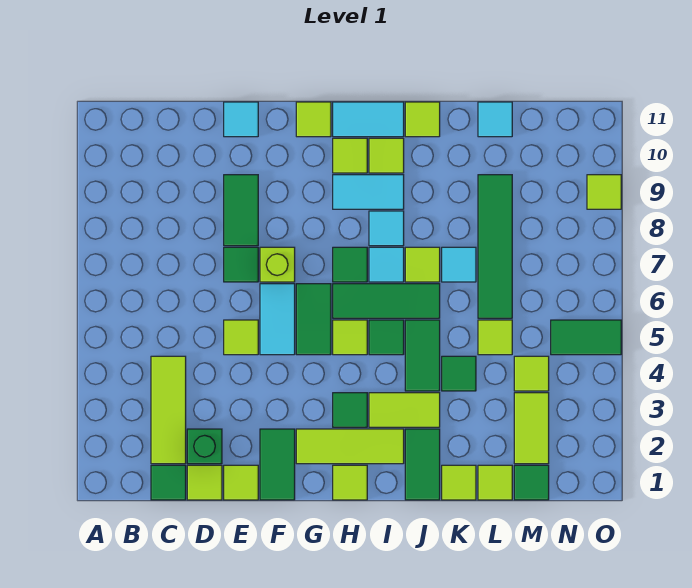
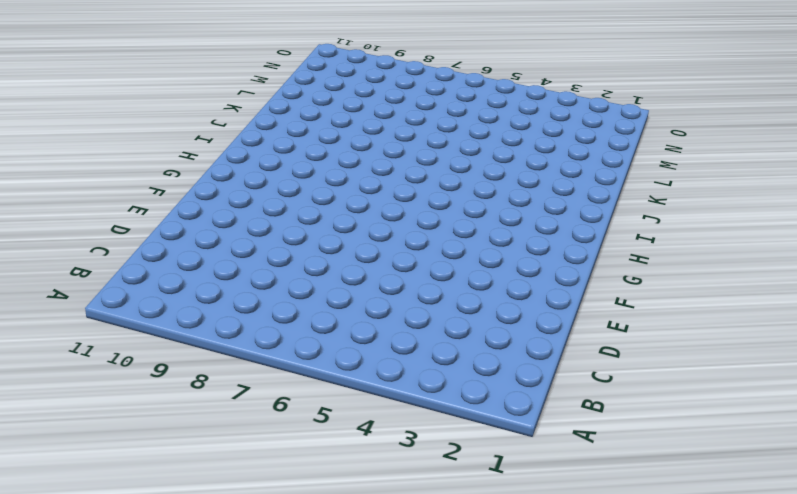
none -> green tile C1 level 1
none -> lime tile C2:C4 level 1
none -> lime tile D1 level 1
none -> green brick D2 level 1

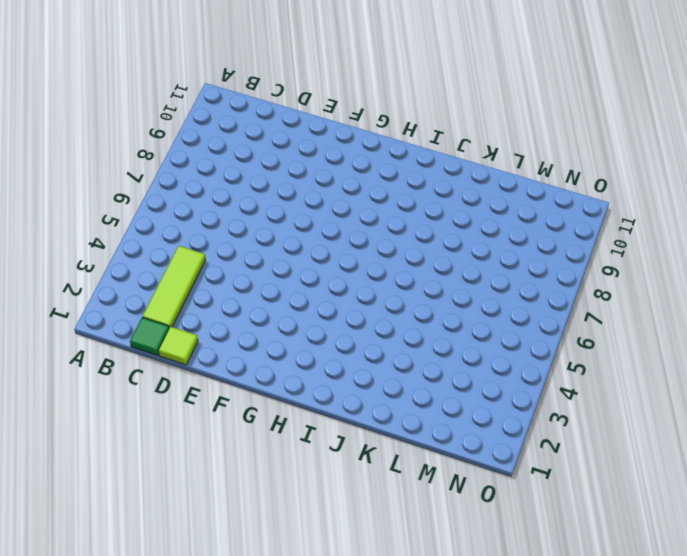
none -> green brick D2 level 1
none -> lime tile E1 level 1
none -> lime tile E5 level 1
none -> green tile E7 level 1

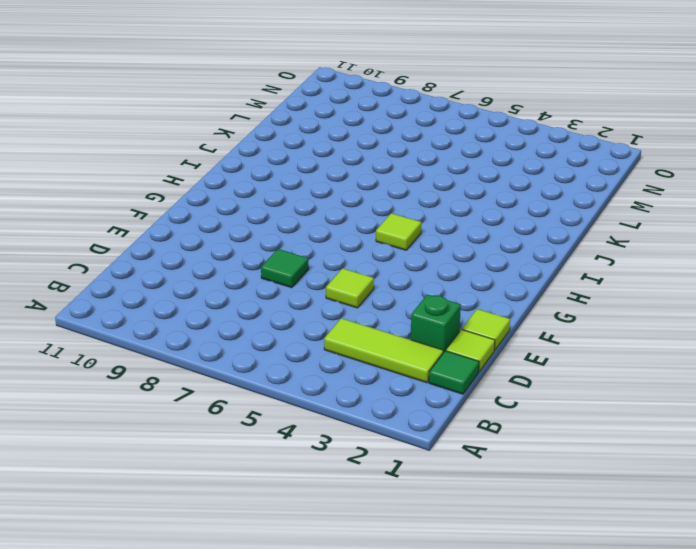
none -> green tile E8:E9 level 1
none -> cyan tile E11 level 1
none -> green tile F1:F2 level 1
none -> cyan tile F5:F6 level 1

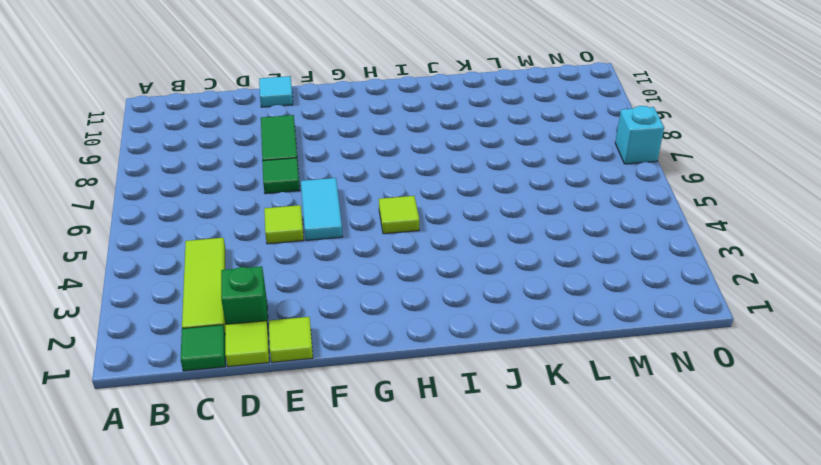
cyan brick O7 level 1 -> none
none -> green tile F1:F2 level 1
none -> lime brick F7 level 1
none -> lime tile G2:I2 level 1
none -> green tile G5:G6 level 1

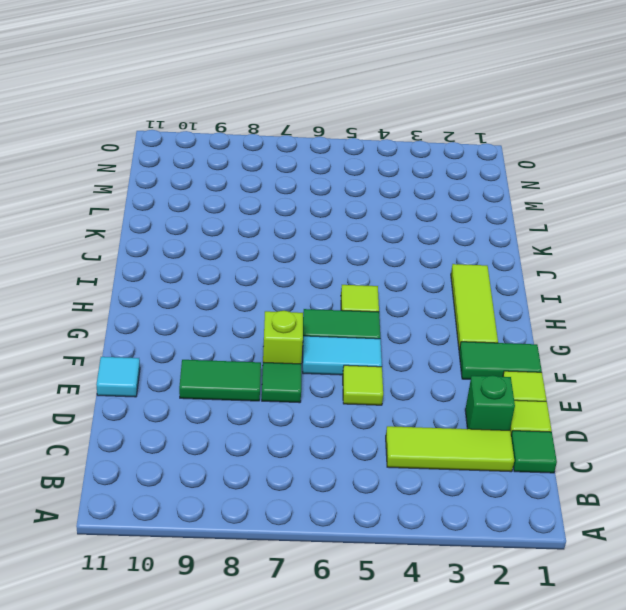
none -> lime tile G11 level 1
none -> lime tile H1 level 1
none -> green tile H3 level 1
none -> green tile H6:J6 level 1

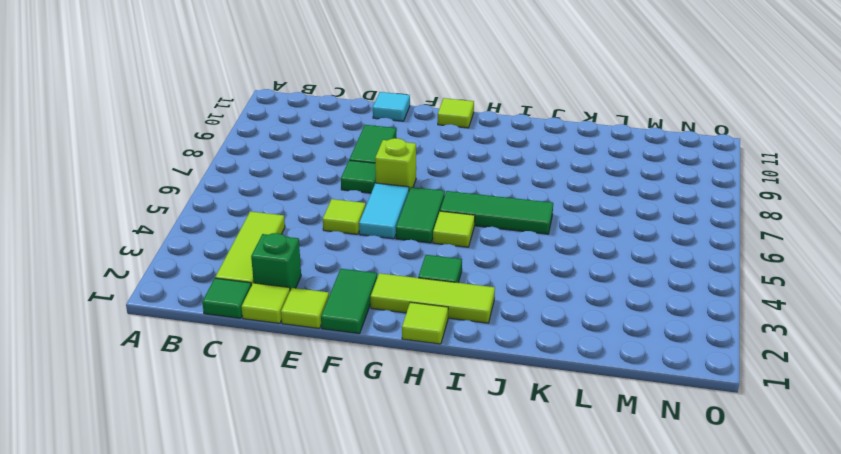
none -> green tile H7 level 1
none -> cyan tile H9:I9 level 1
none -> lime tile H10 level 1
none -> cyan tile H11:I11 level 1

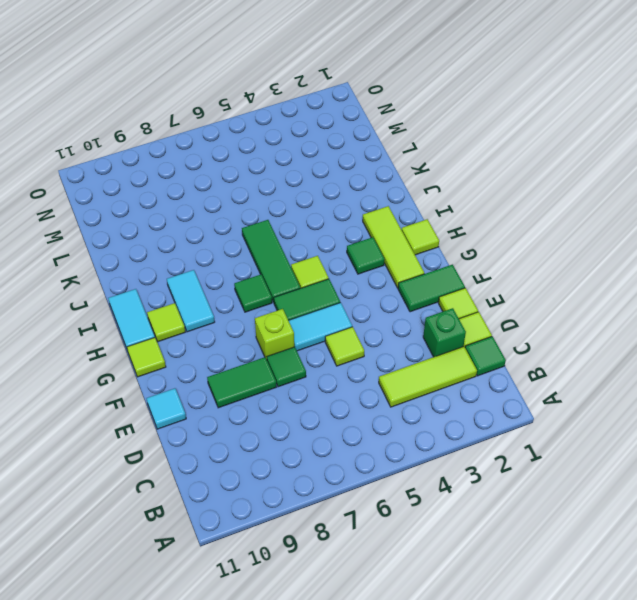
none -> lime tile I3:J3 level 1
none -> green tile I5 level 1
none -> cyan tile I7 level 1
none -> cyan tile I8 level 1

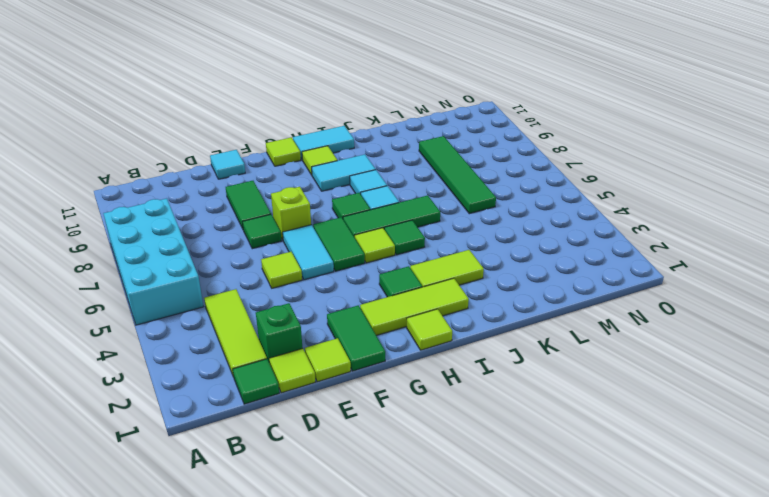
cyan brick A5:B8 level 1 -> none
none -> lime tile I10 level 1
none -> green tile J1:J2 level 1
none -> green tile J4:J5 level 1
none -> lime tile J7 level 1

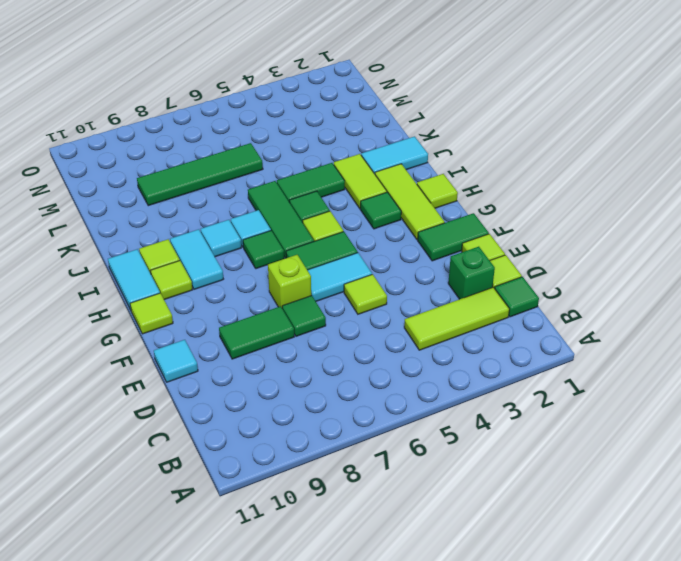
cyan tile J1:J2 level 1 -> green tile J1:J2 level 1
none -> lime tile J7 level 1
none -> lime tile J11 level 1
none -> lime tile K1 level 1
none -> green tile K4 level 1

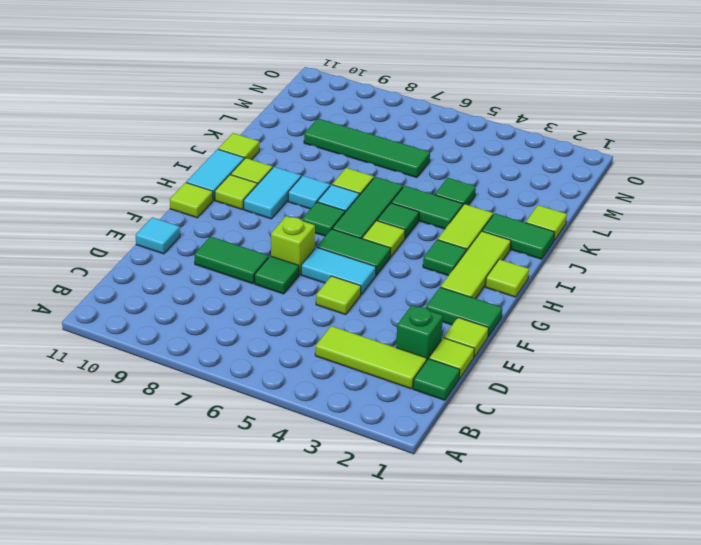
none -> cyan tile K7 level 1
none -> lime tile L1 level 1
none -> lime tile L5 level 1
none -> cyan tile L11 level 1

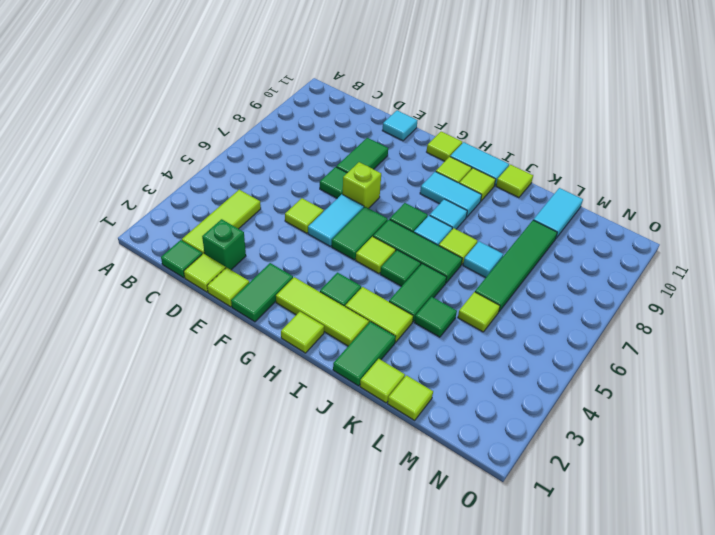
cyan tile L10:L11 level 1 -> cyan tile L11 level 1
none -> green tile M1 level 1
none -> lime tile M2:M3 level 1
none -> lime tile M4 level 1
none -> green tile N5:O5 level 1

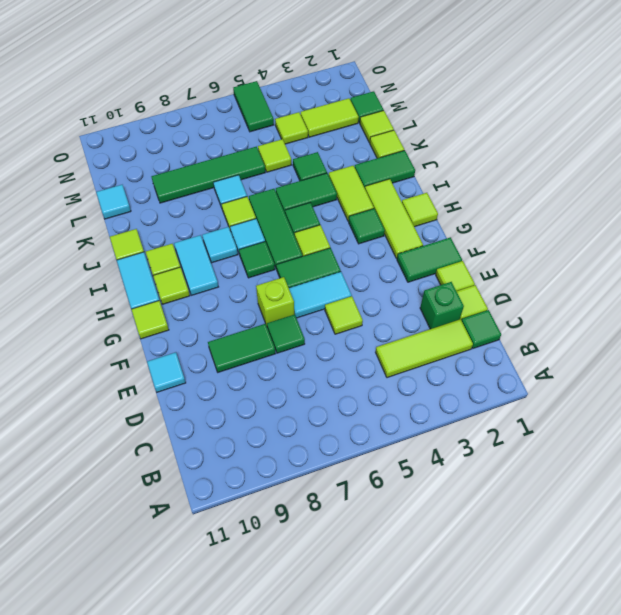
none -> lime tile O9 level 1

